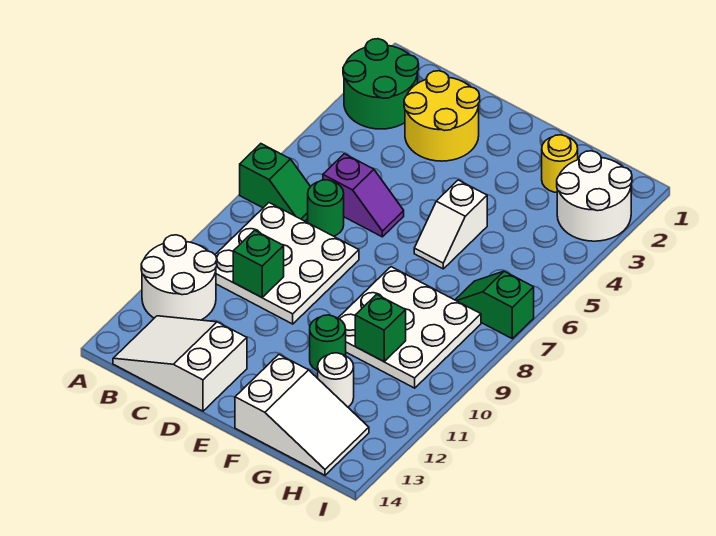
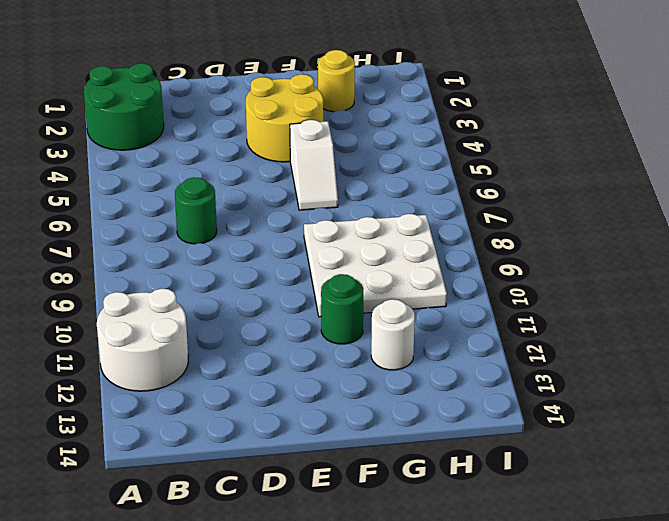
yellow round brick E3:F4 level 1 -> yellow round brick C2:D3 level 1
none -> green slope A7:B7 level 1 top A
none -> white plate B8:D10 level 1
none -> white slope B13:D14 level 1 top D

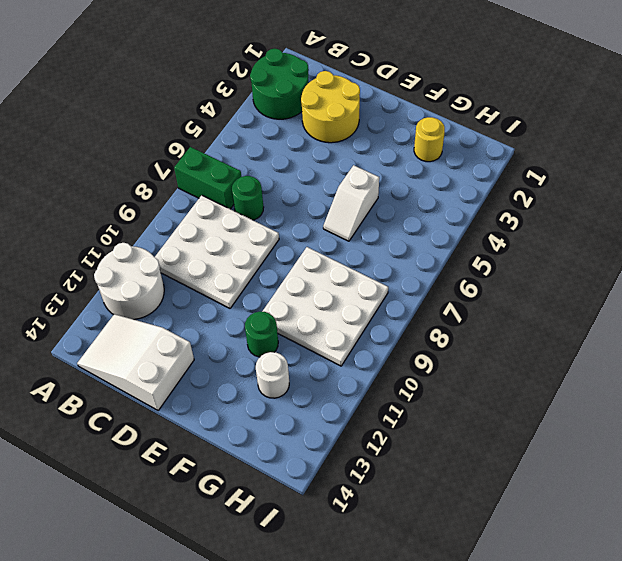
green brick A7:B7 level 1 -> green slope A7:B7 level 1 top A
none -> purple slope C6:D6 level 1 top C
none -> white slope F13:H14 level 1 top F
none -> white round brick H2:I3 level 1

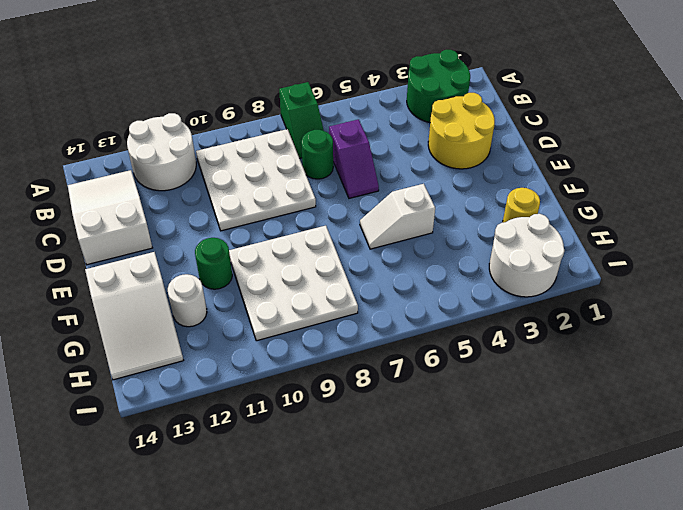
none -> green slope H7:I7 level 1 top I
none -> green brick C10 level 2
none -> green brick G10 level 2

